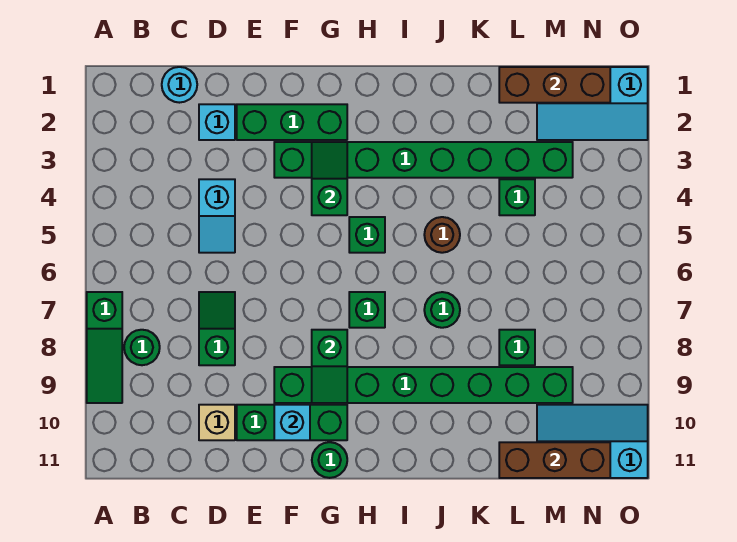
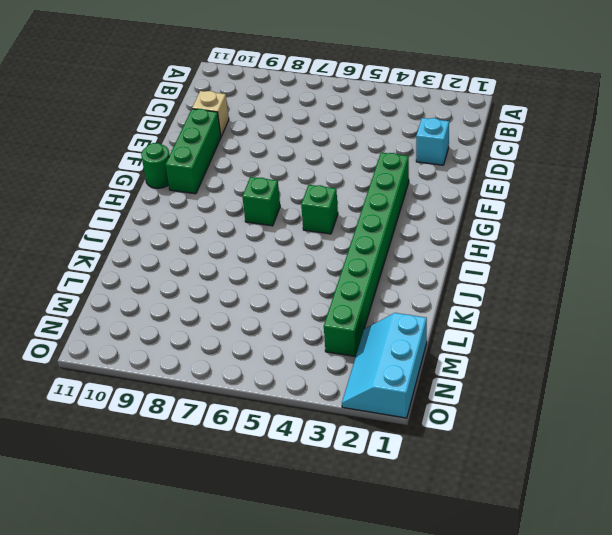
none -> green slope A7:A9 level 1 top 7
none -> green round brick B8 level 1
none -> cyan round brick C1 level 1

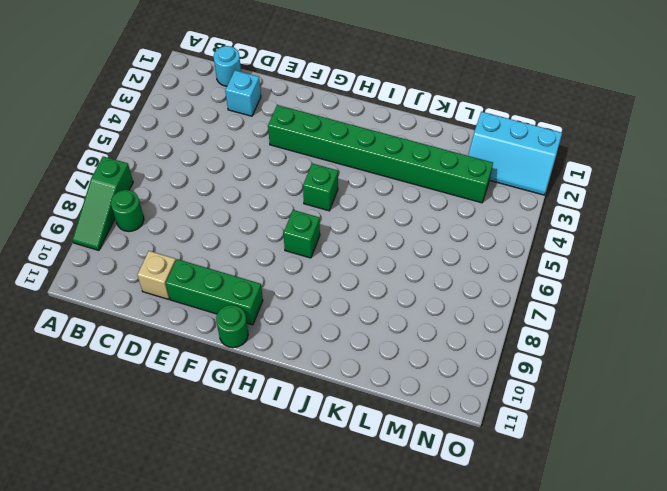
none -> cyan slope D4:D5 level 1 top 4
none -> green slope D7:D8 level 1 top 8
none -> green brick E2:G2 level 1

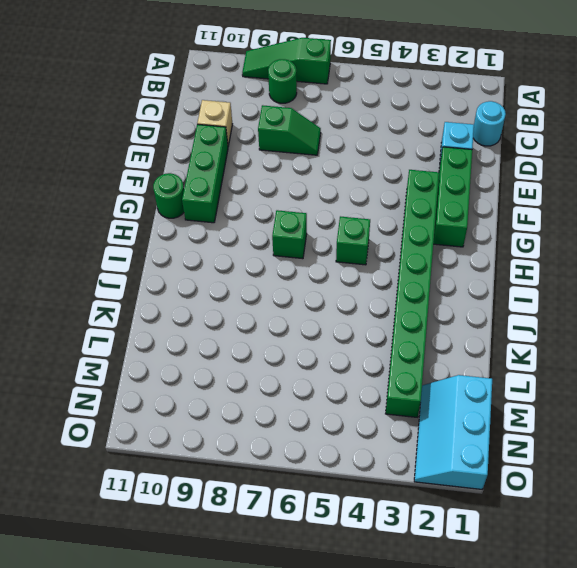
none -> cyan slope D4:D5 level 1 top 4
none -> green brick F9:M9 level 1
none -> brown round brick J5 level 1

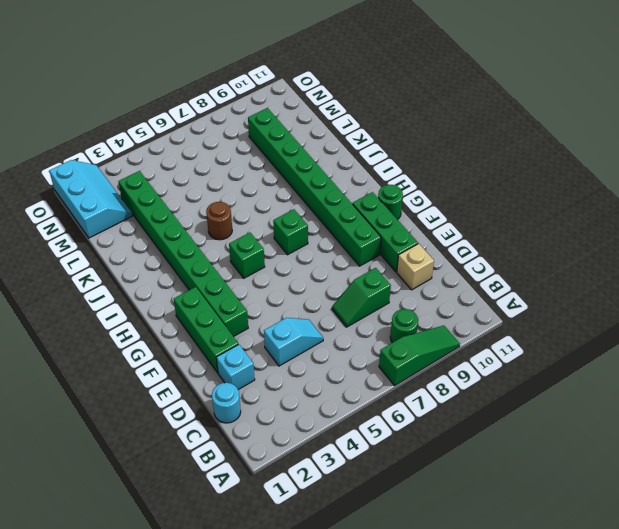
none -> green round brick J7 level 1
none -> green brick L4 level 1
none -> green brick L8 level 1

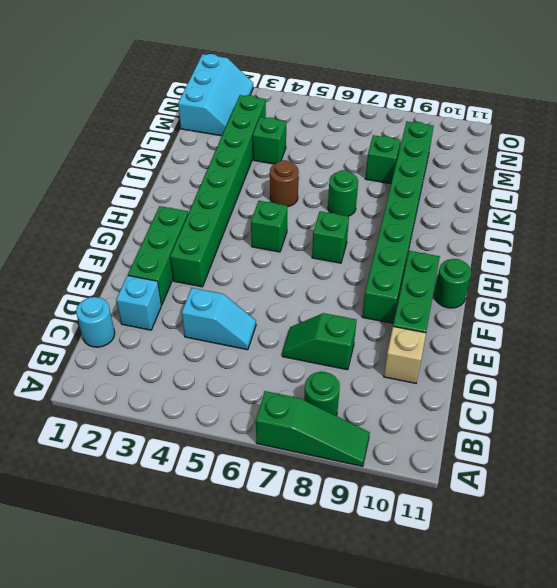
none -> cyan slope M10:O11 level 1 top 11
none -> cyan brick F10 level 2
none -> green slope G3:G4 level 2 top 4

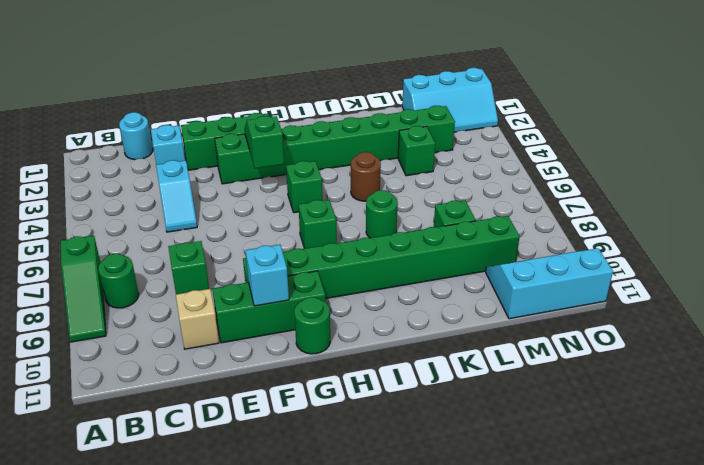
none -> green slope G8:G9 level 2 top 8
none -> brown brick L1:N1 level 2
none -> brown brick L11:N11 level 2

